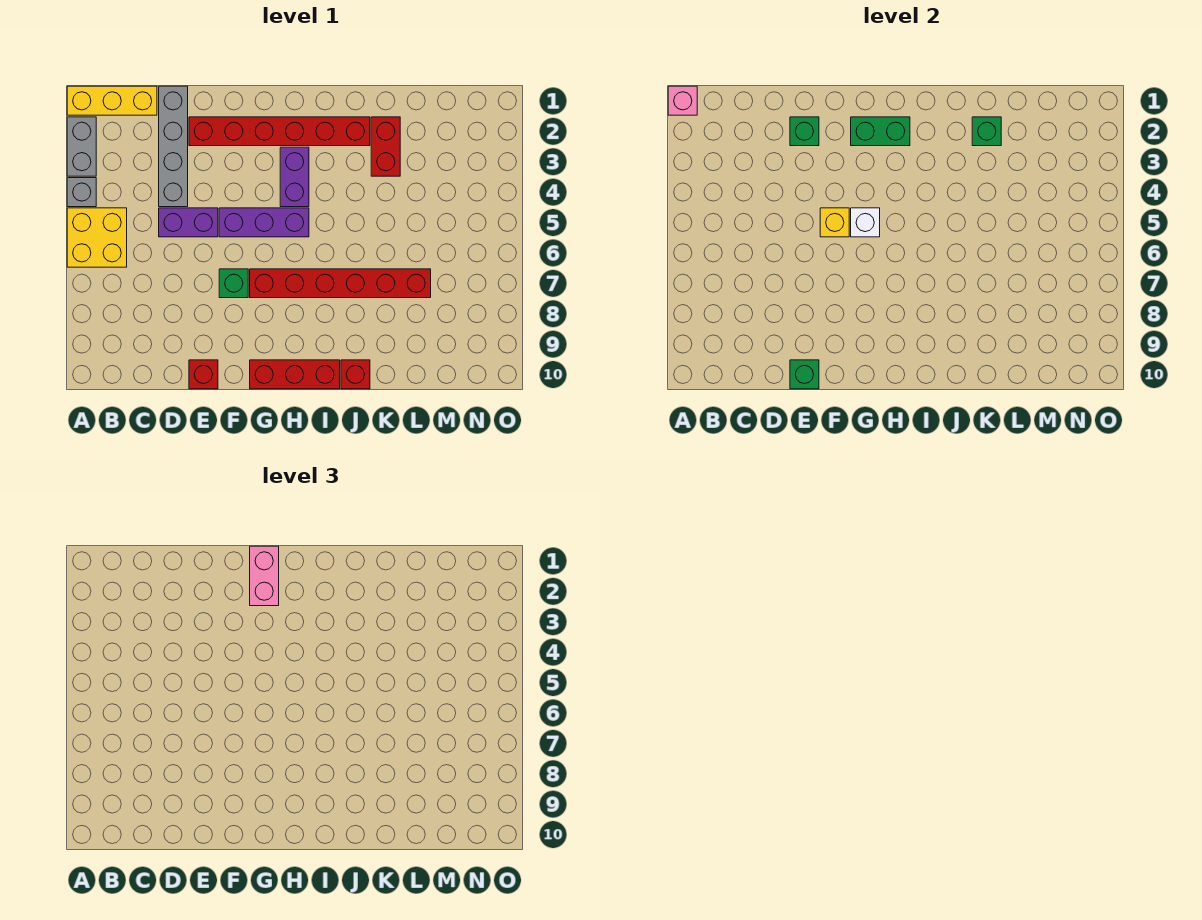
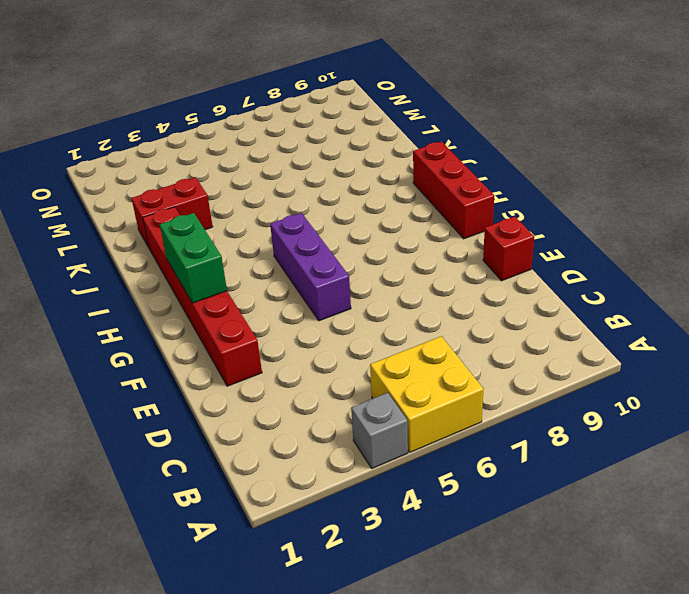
none -> yellow brick A1:C1 level 1
none -> grey brick A2:A3 level 1
none -> grey brick D1:D4 level 1

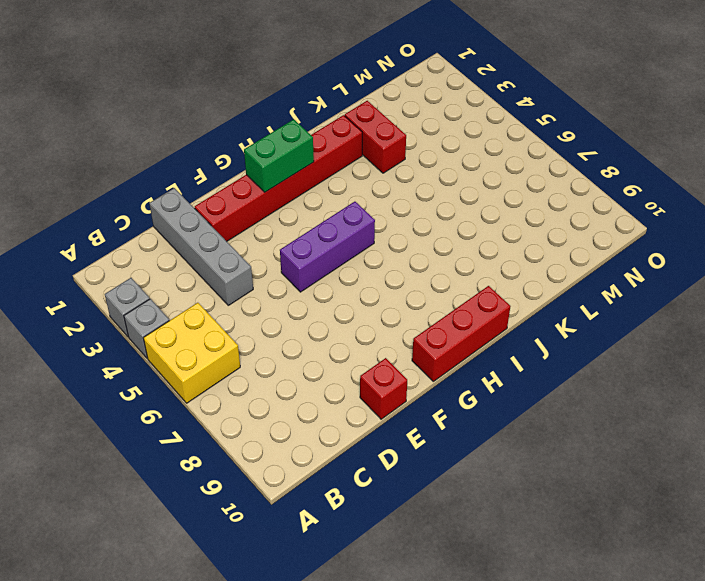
grey brick A3 level 1 -> grey brick A2:A3 level 1
none -> yellow brick A1:C1 level 1
none -> purple brick D5:E5 level 1
none -> green brick F7 level 1

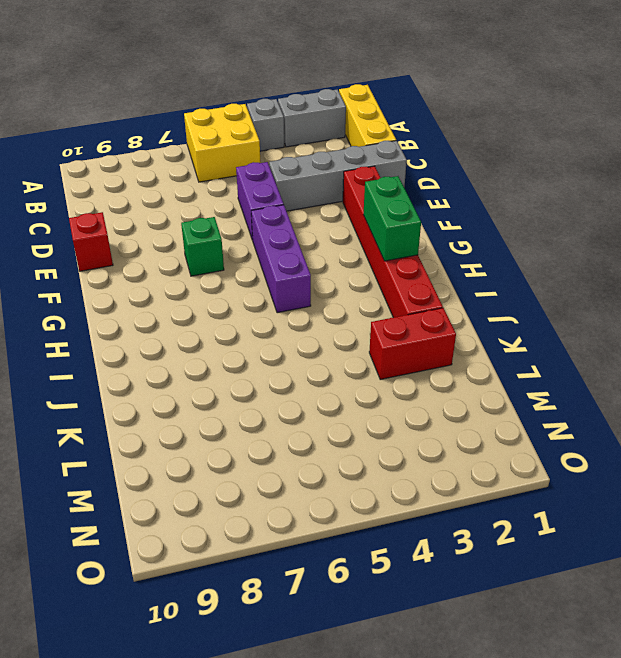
none -> red brick G7:L7 level 1
none -> red brick G10:I10 level 1
none -> purple brick H3:H4 level 1

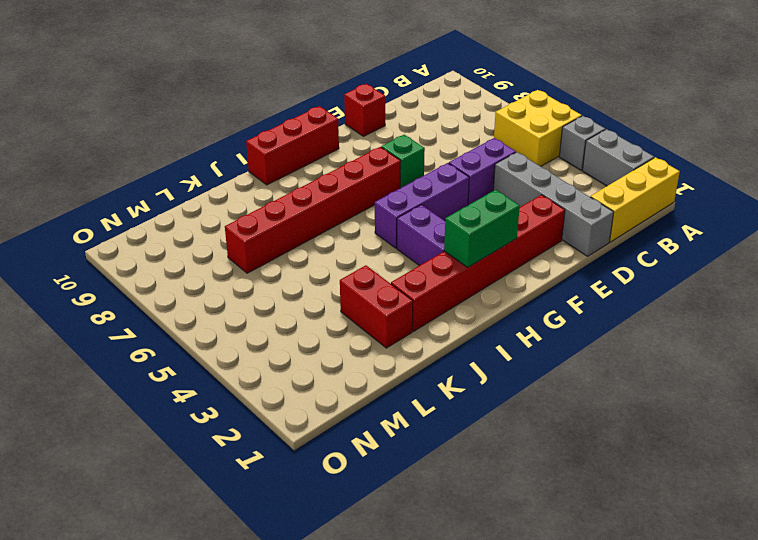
none -> red brick J10 level 1
none -> pink brick A1 level 2
none -> green brick E2 level 2

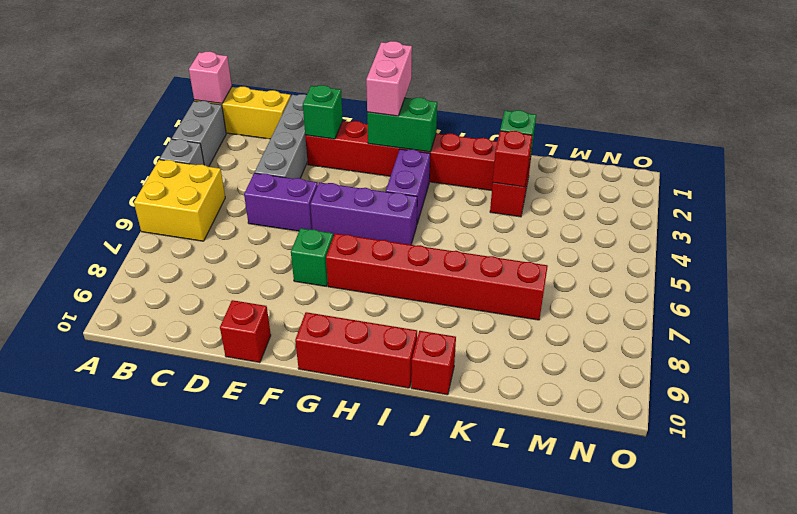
red brick K3 level 2 -> none
none -> green brick E10 level 2
none -> yellow brick F5 level 2
none -> white brick G5 level 2

